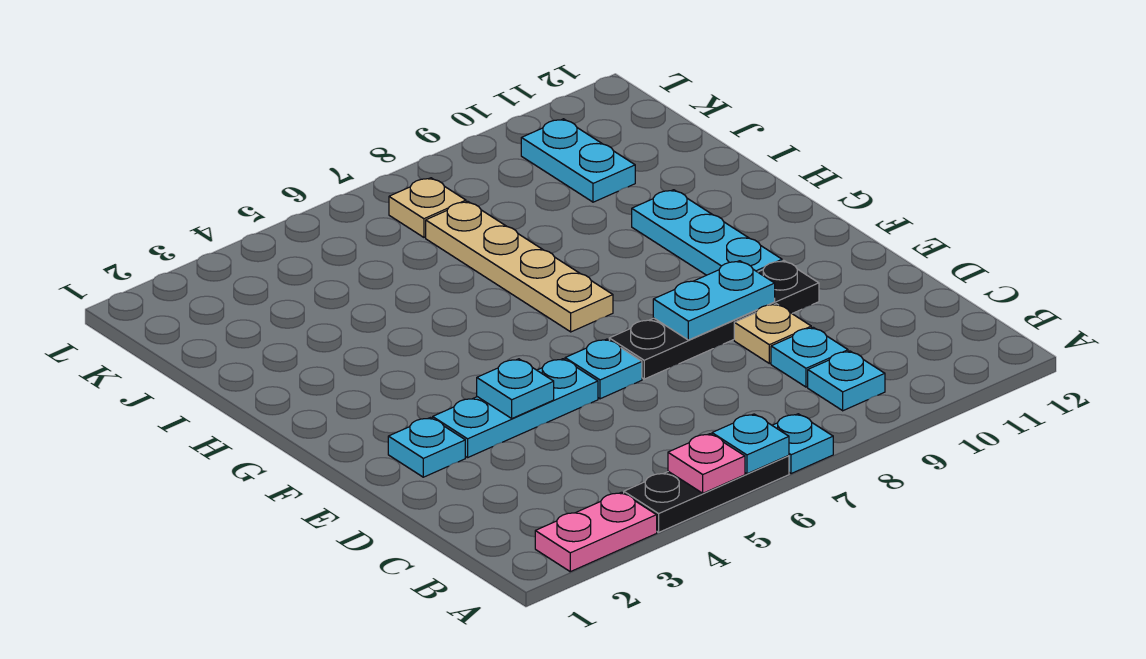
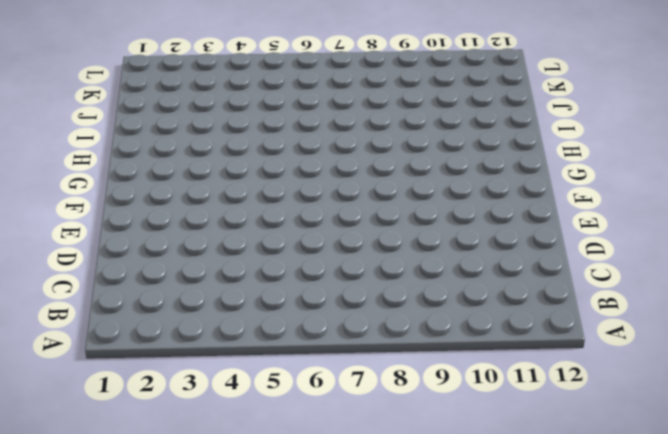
none -> pink plate A2:A3 level 1
none -> black plate A4:A6 level 1
none -> cyan plate A7 level 1

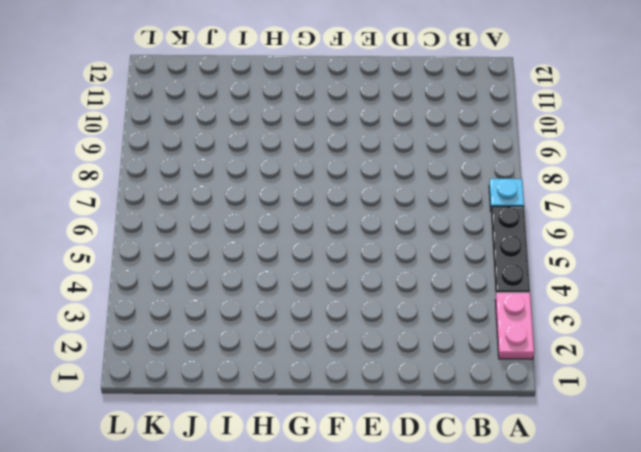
none -> cyan plate B9 level 1
none -> cyan plate C9 level 1
none -> tan plate D9 level 1

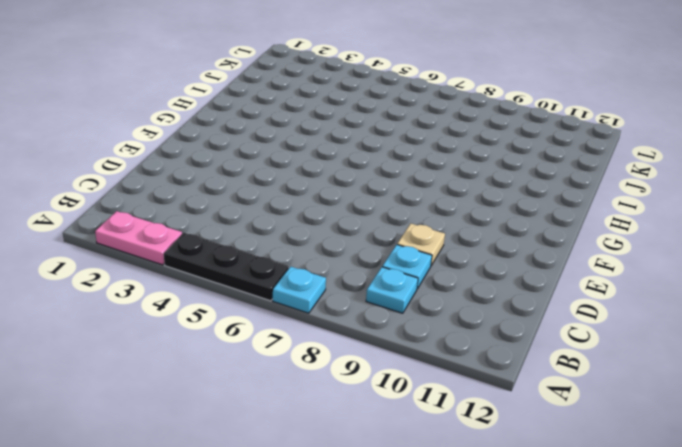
none -> cyan plate E2 level 1
none -> cyan plate E3:E5 level 1
none -> cyan plate E6 level 1

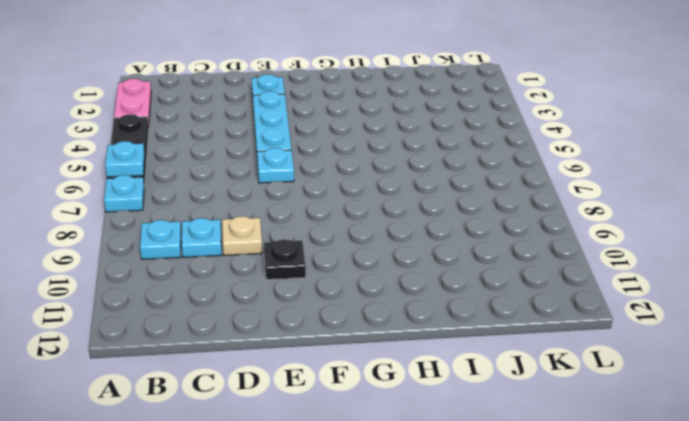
black plate E10 level 1 -> black plate E7:E10 level 1
none -> cyan plate F10:H10 level 1
none -> tan plate G7:J7 level 1
none -> cyan plate J10:K10 level 1

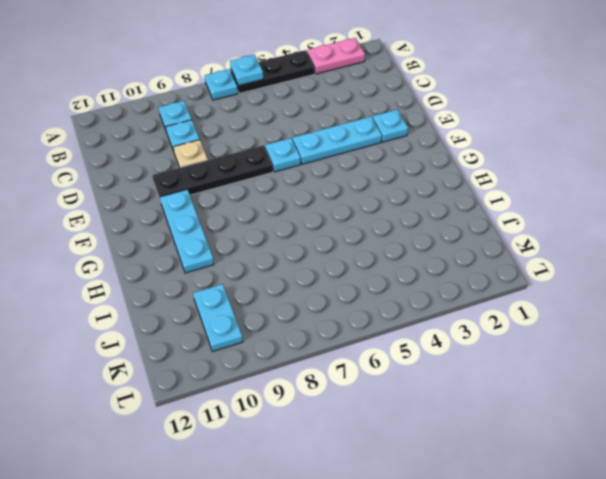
none -> tan plate G7:J7 level 1
none -> tan plate K7 level 1
none -> pink plate A5 level 2

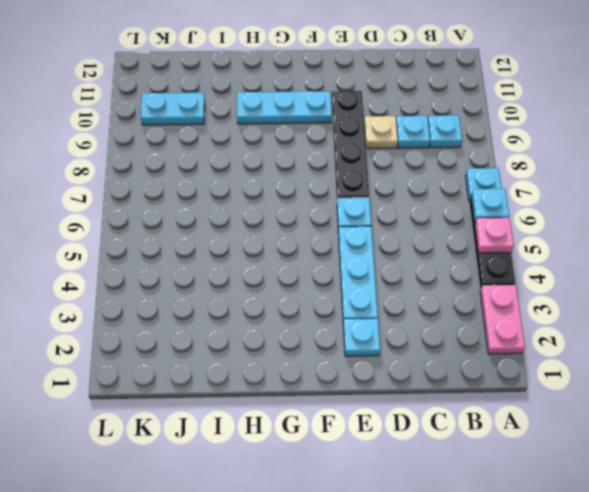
none -> tan plate G7:J7 level 1
none -> tan plate K7 level 1
none -> cyan plate E4 level 2

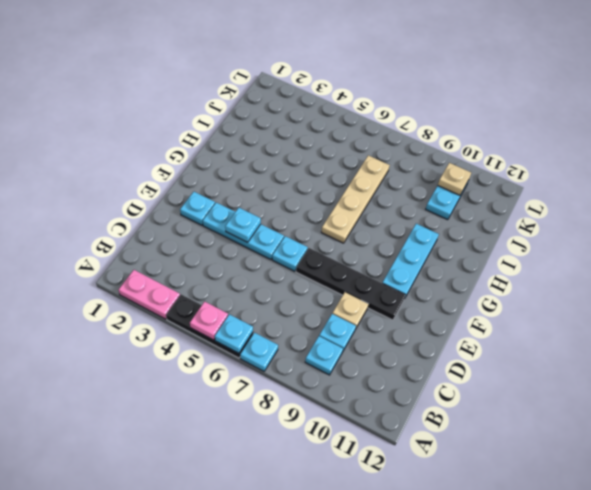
tan plate K10 level 2 -> tan plate K7 level 1
none -> cyan plate E8:E9 level 2

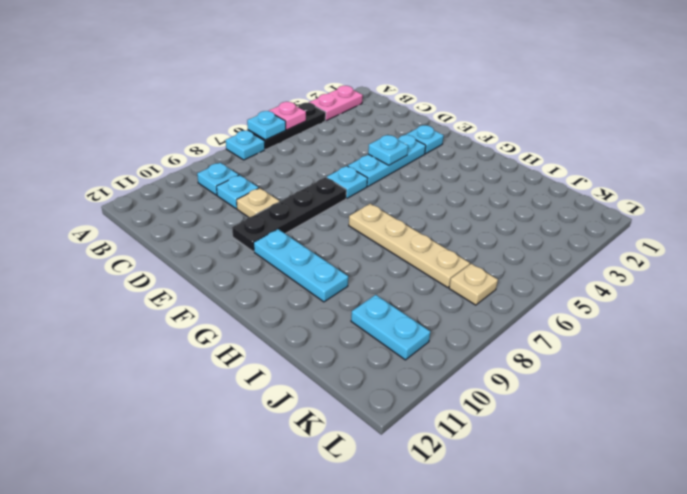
none -> cyan plate E8:E9 level 2

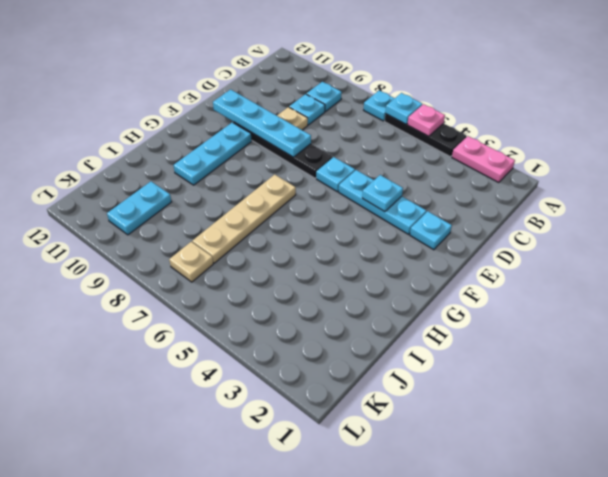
cyan plate E8:E11 level 2 -> cyan plate E8:E9 level 2

